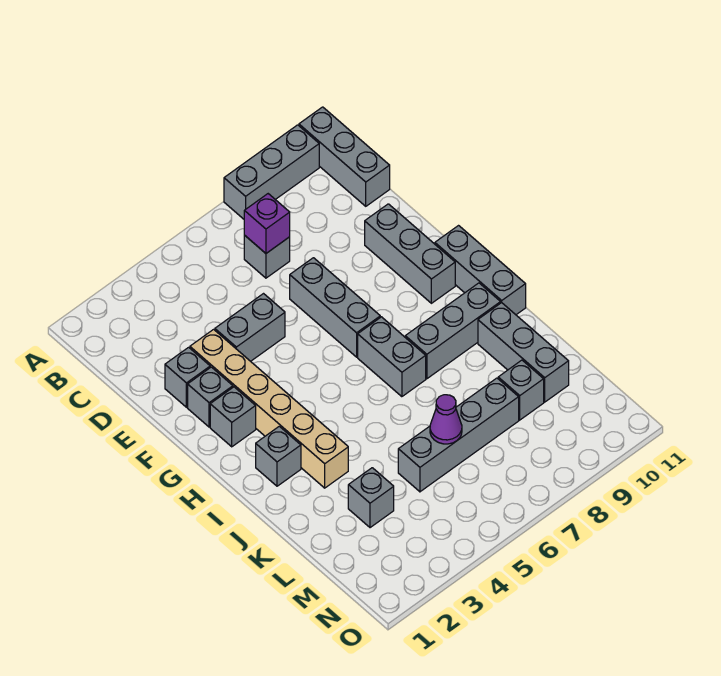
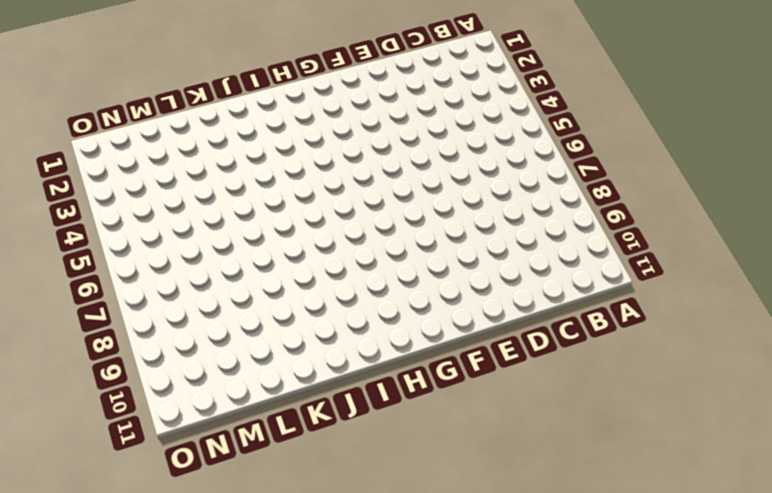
none -> grey brick A8:A10 level 1
none -> grey brick A11:C11 level 1
none -> grey brick C7 level 1

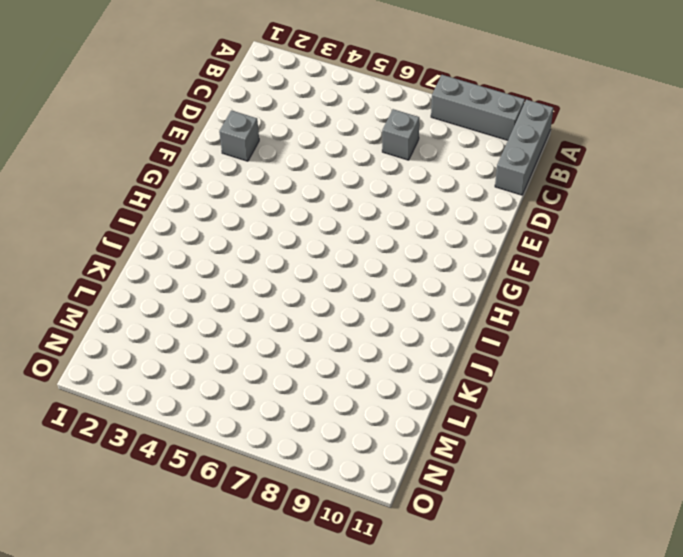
none -> tan brick E3:J3 level 1
none -> grey brick E4:E5 level 1
none -> grey brick E7:G7 level 1

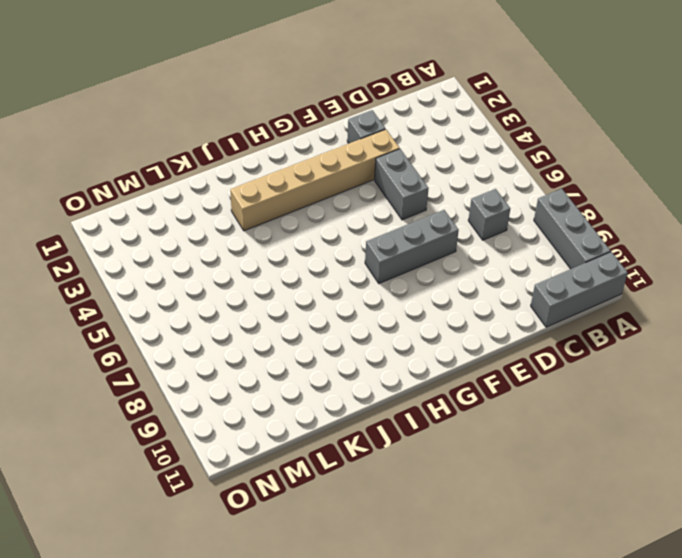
none -> grey brick E10:G10 level 1
none -> grey brick F2 level 1
none -> grey brick G2 level 1

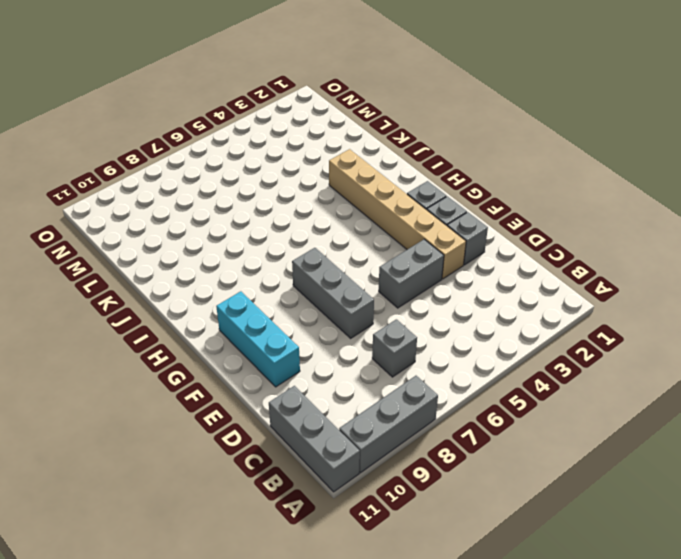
cyan brick E10:G10 level 1 -> grey brick E10:G10 level 1
none -> grey brick G11:I11 level 1
none -> grey brick H7:I7 level 1
none -> grey brick I2 level 1

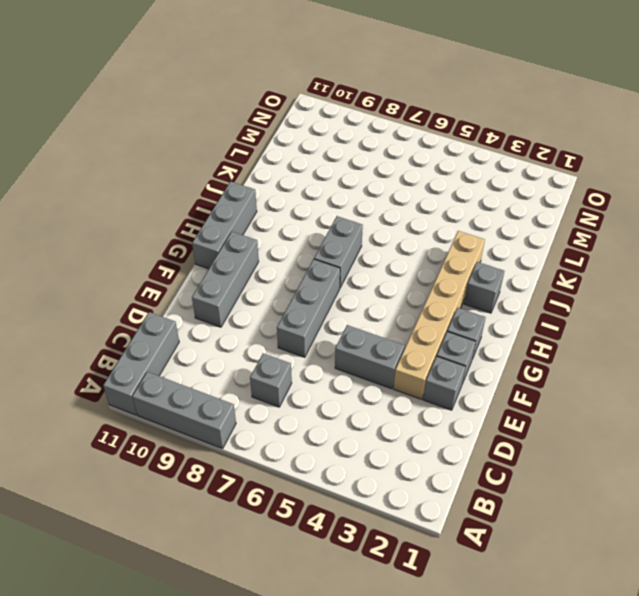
none -> grey brick I8:I10 level 1
none -> grey brick J10:L10 level 1
none -> grey brick L3 level 1

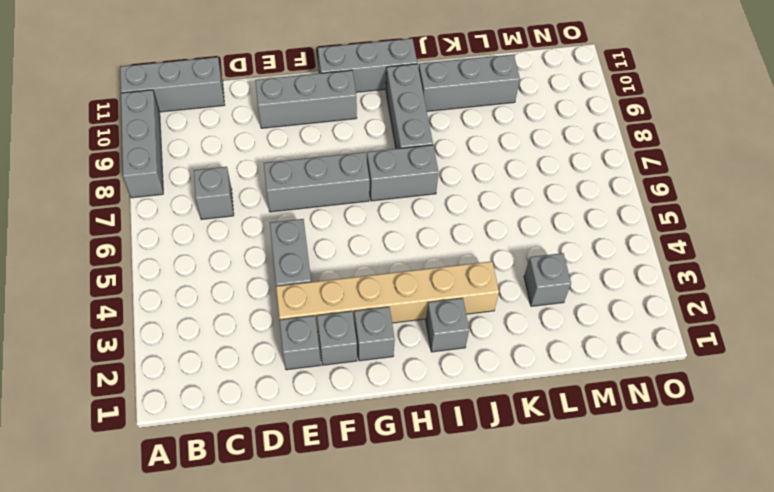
none -> grey brick L5:L8 level 1
none -> grey brick L9 level 1
none -> purple brick C7 level 2

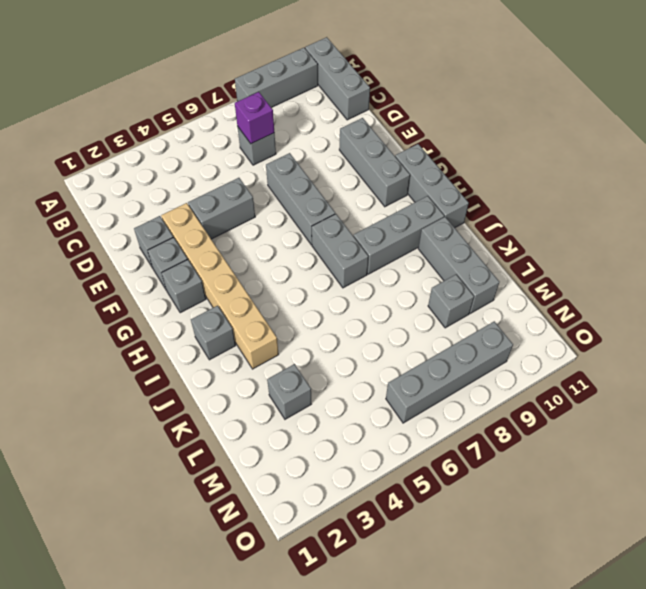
grey brick N6:N9 level 1 -> grey brick L5:L8 level 1
none -> purple cone L6 level 2

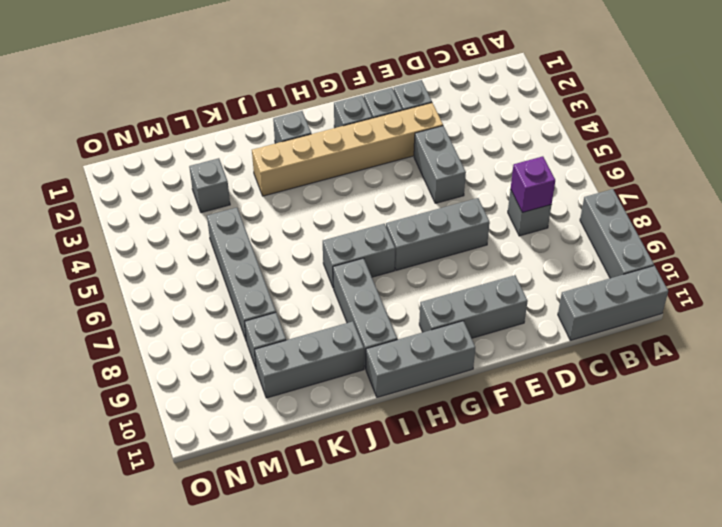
none -> purple cone L6 level 2

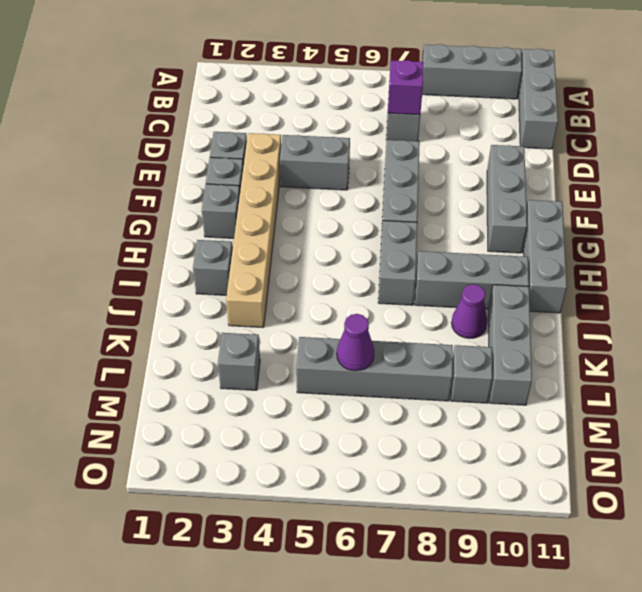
purple cone J9 level 1 -> none

